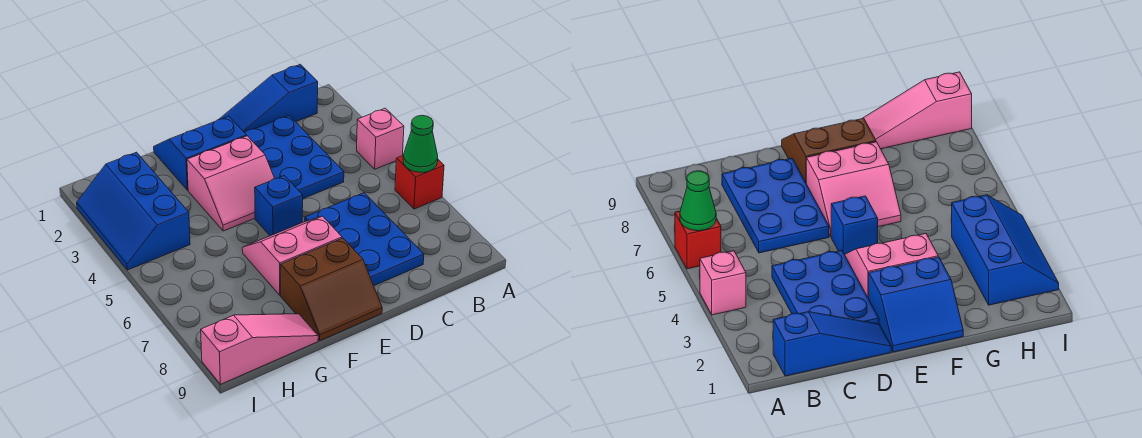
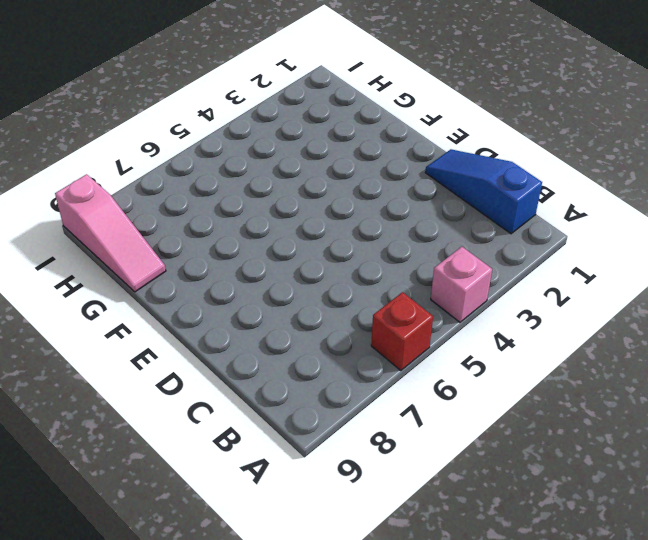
none -> blue plate C2:D4 level 1
none -> blue plate C6:D8 level 1
none -> blue slope E1:F2 level 1 top 2

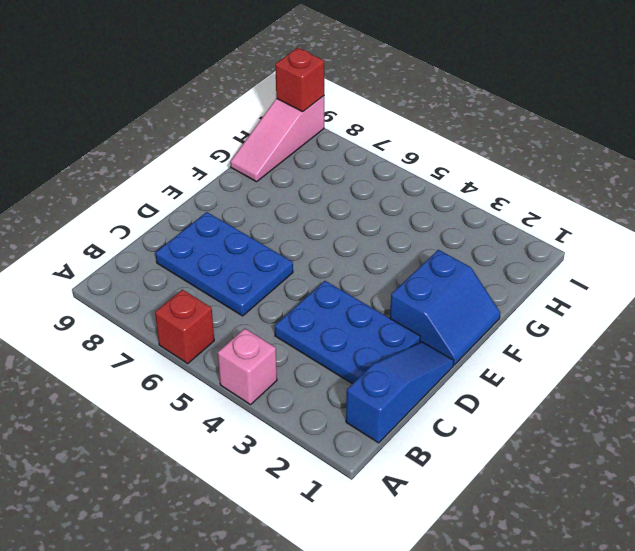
red brick I9 level 2 -> none
none -> pink slope E3:F4 level 1 top 3
none -> blue brick E5 level 1
none -> pink slope E6:F7 level 1 top 7

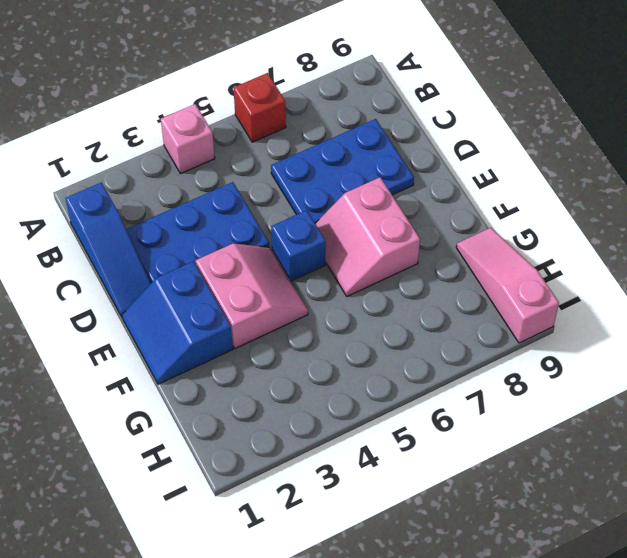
none -> brown slope E8:F9 level 1 top 8
none -> blue slope H2:I4 level 1 top H
none -> green cone A6 level 2

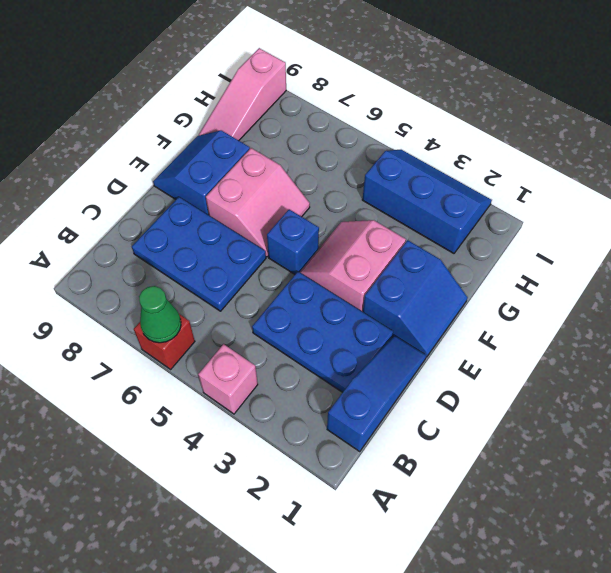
blue slope E8:F9 level 1 top 8 -> brown slope E8:F9 level 1 top 8

